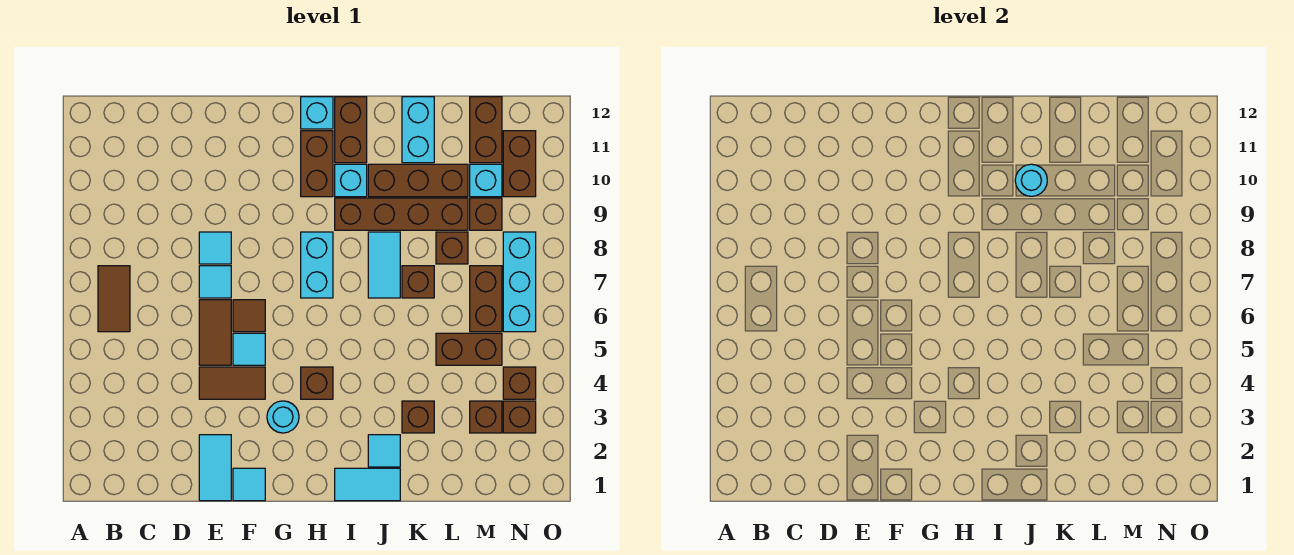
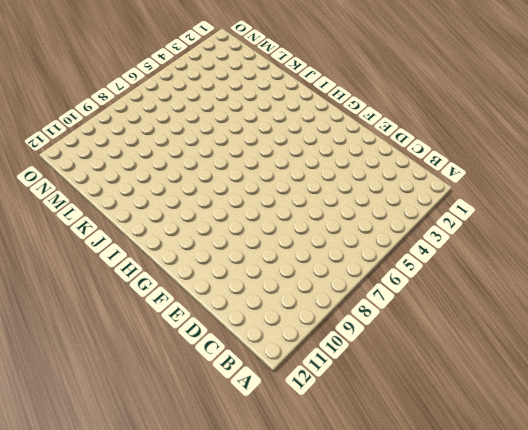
none -> brown tile B6:B7 level 1
none -> cyan tile E1:E2 level 1
none -> brown tile E4:F4 level 1
none -> brown tile E5:E6 level 1

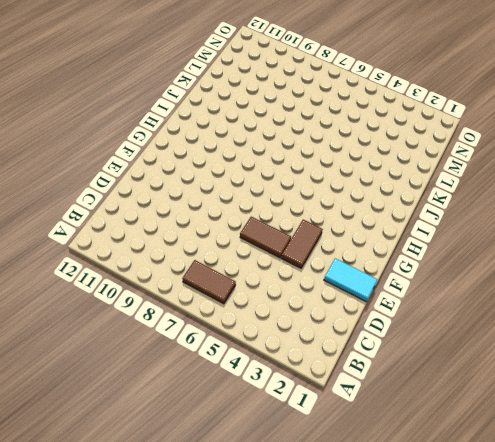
none -> cyan tile E7 level 1
none -> cyan tile E8 level 1
none -> cyan tile F1 level 1
none -> cyan tile F5 level 1

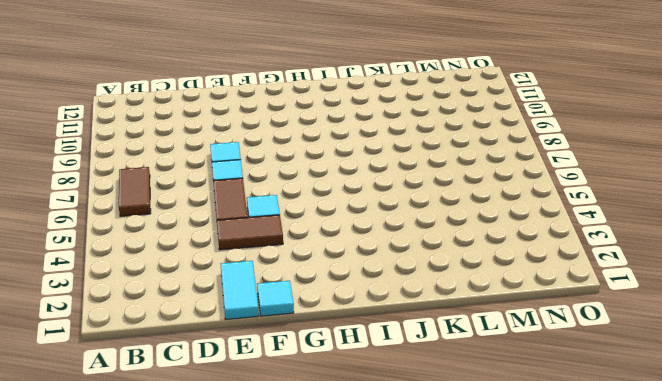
none -> brown tile F6 level 1
none -> cyan round brick G3 level 1
none -> brown brick H4 level 1
none -> cyan brick H7:H8 level 1

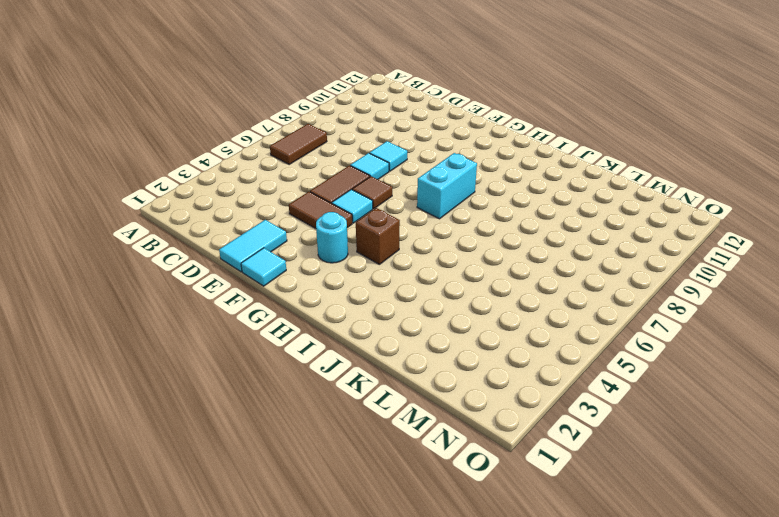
none -> brown brick H10:H11 level 1
none -> cyan brick H12 level 1
none -> cyan tile I1:J1 level 1
none -> brown brick I9:L9 level 1

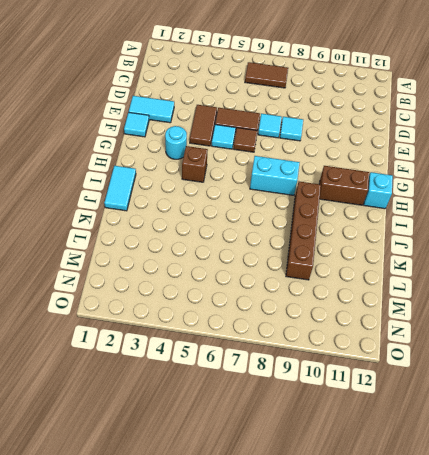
none -> cyan brick I10 level 1
none -> brown brick I11:I12 level 1
none -> cyan tile J2 level 1
none -> cyan tile J7:J8 level 1

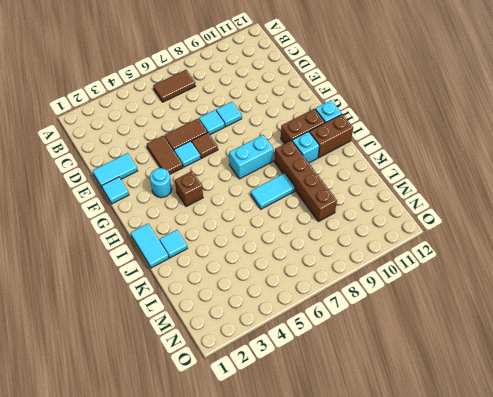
none -> brown brick J10:L10 level 1
none -> brown brick K3 level 1
none -> brown brick K7 level 1
none -> cyan brick K11:K12 level 1

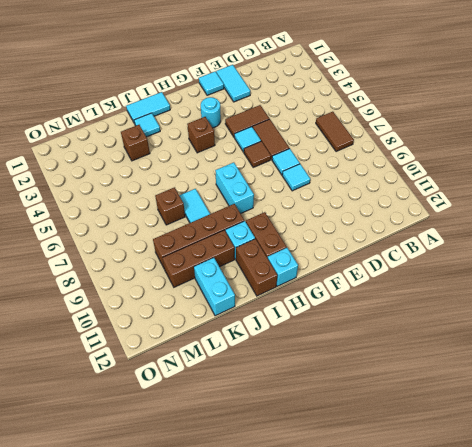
none -> brown brick L5:M5 level 1
none -> brown brick L8 level 1
none -> brown brick M3 level 1
none -> brown brick M6:M7 level 1

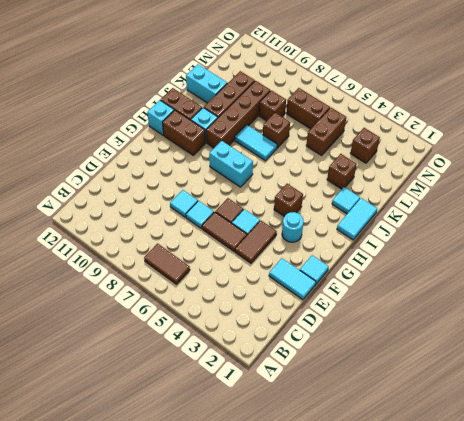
none -> brown brick M9 level 1
none -> cyan brick M10 level 1
none -> brown brick M11:M12 level 1
none -> brown brick N3 level 1

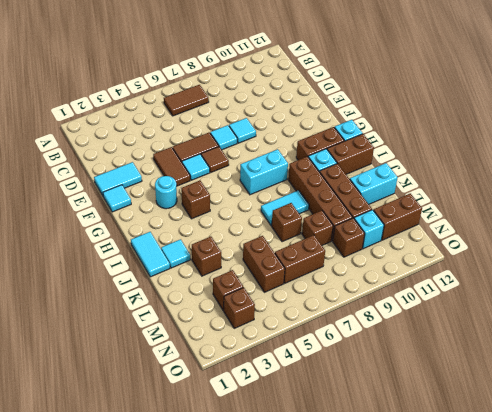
none -> brown brick N4 level 1
none -> cyan brick N6:N8 level 1
none -> brown brick N10:N11 level 1
none -> cyan round brick J10 level 2

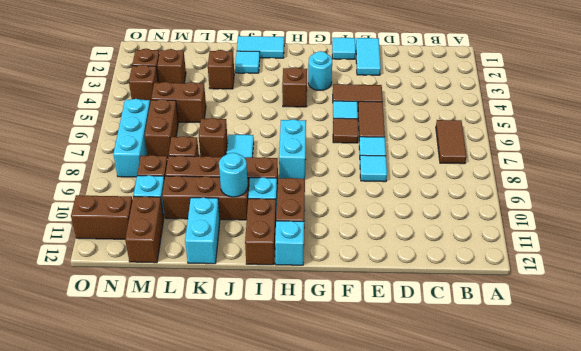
brown brick N11:O11 level 1 -> brown brick N10:N11 level 1

